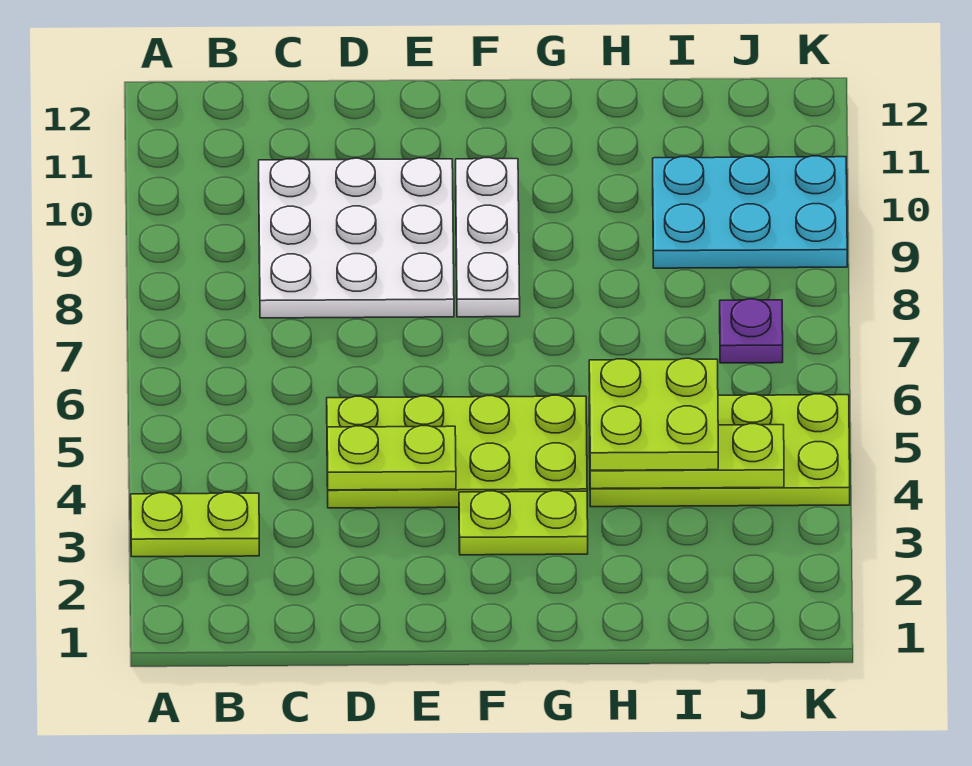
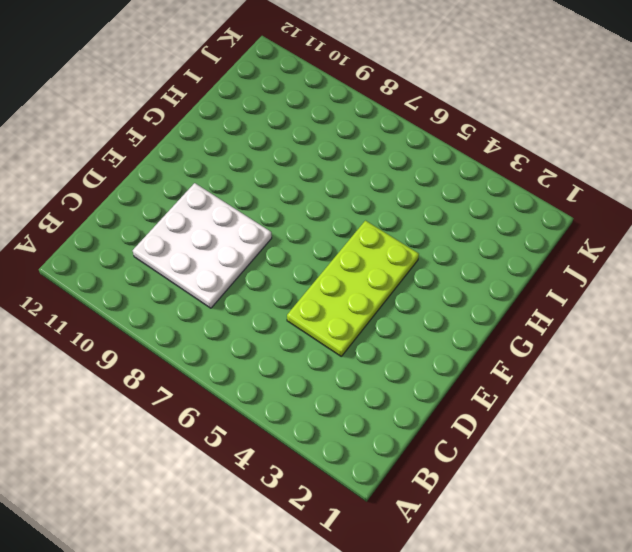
none -> lime plate A3:B3 level 1
none -> lime plate F3:G3 level 1

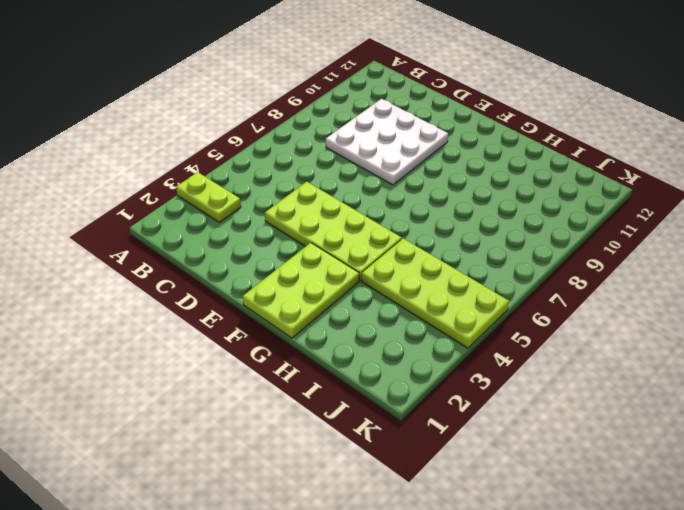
lime plate F1:G3 level 1 -> lime plate F3:G3 level 1
none -> white plate F8:F10 level 1
none -> cyan plate I9:K10 level 1

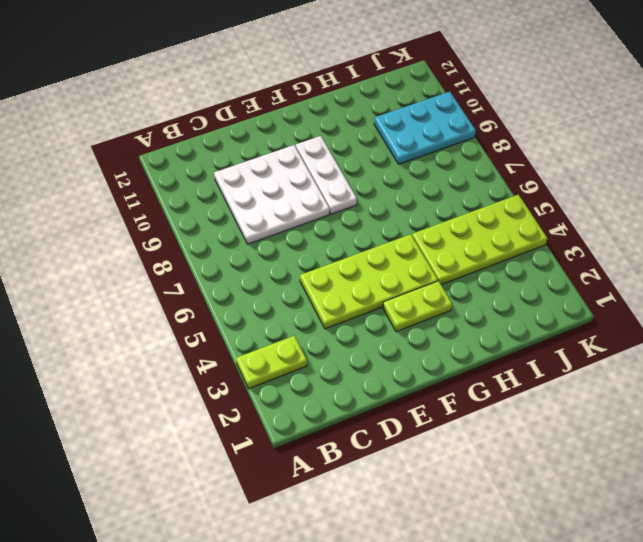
none -> purple plate J7 level 1
none -> lime plate D4:E4 level 2

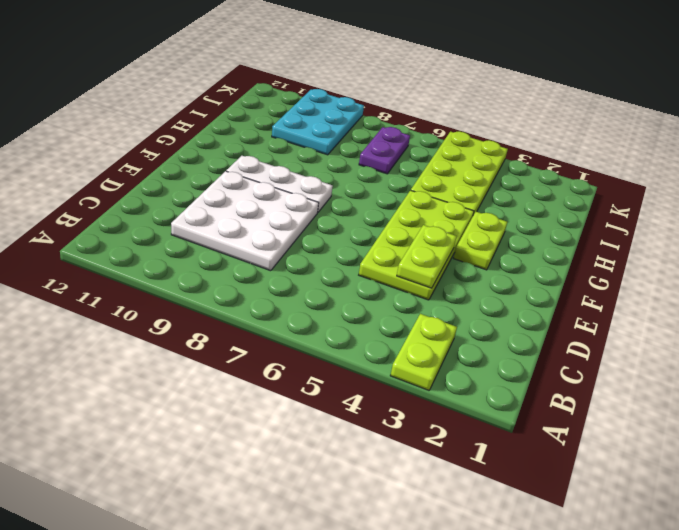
purple plate I7:J7 level 1 -> purple plate J7 level 1
none -> lime plate H4:J4 level 2
none -> lime plate H4:I5 level 3

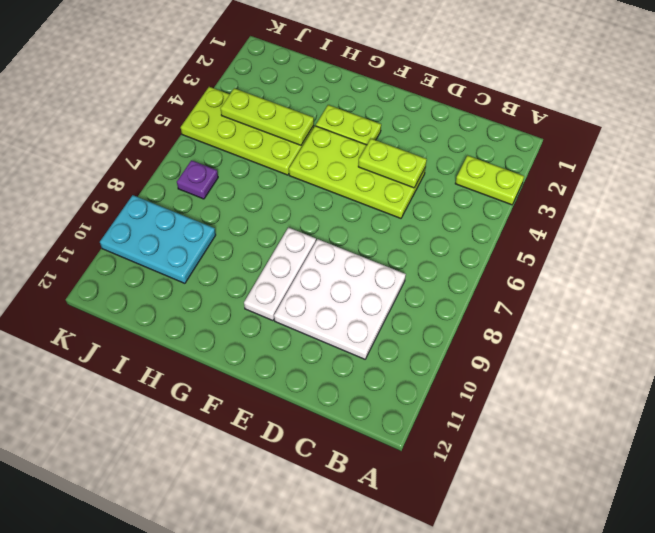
none -> lime plate H4:I5 level 3

